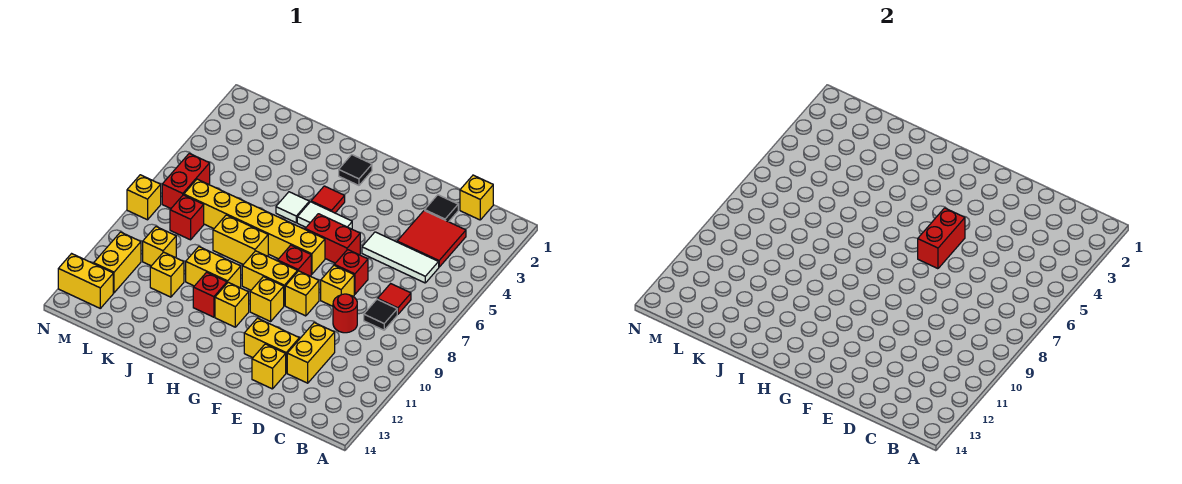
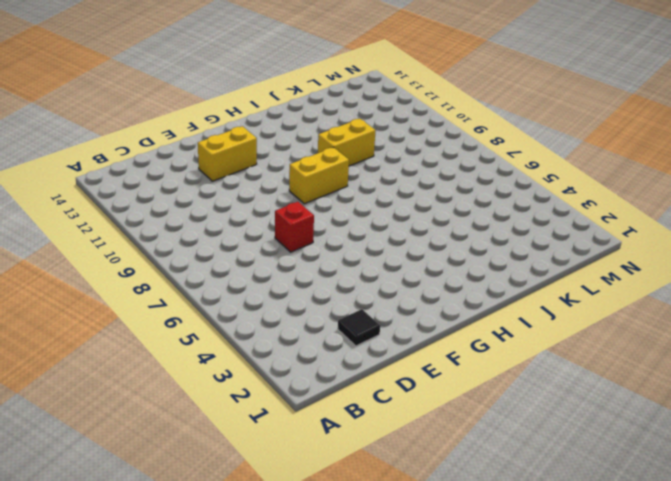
none -> yellow brick C1 level 1
none -> red tile C3:D4 level 1
none -> white tile C5:E5 level 1
none -> red tile C7 level 1

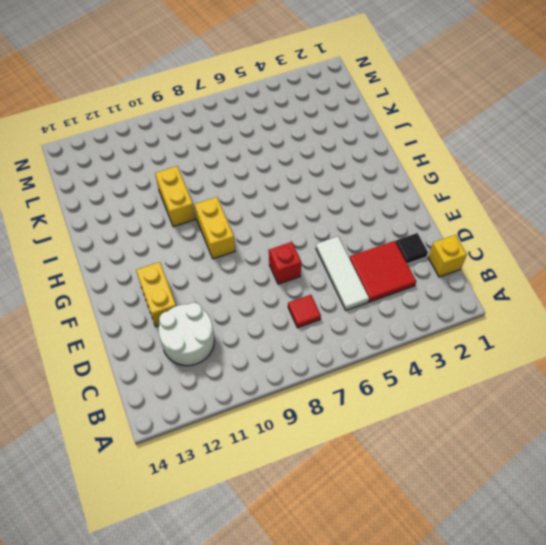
white round brick C11:D12 level 1 -> yellow brick D11:D12 level 1
none -> black tile C8 level 1
none -> red round brick D9 level 1
none -> yellow brick E8 level 1
none -> yellow brick E13 level 1

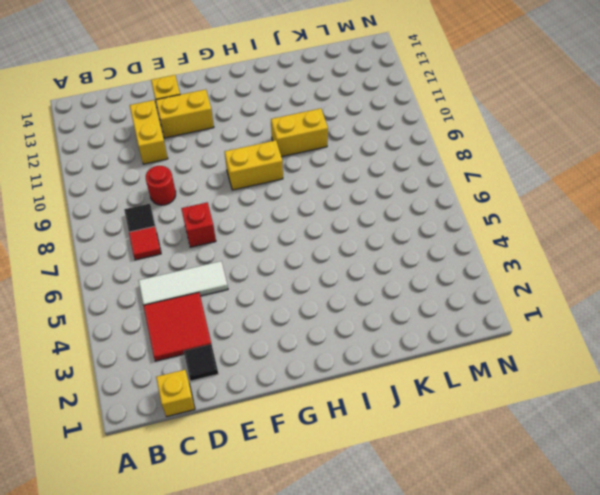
none -> yellow brick E8 level 1
none -> red brick F6:G6 level 1
none -> yellow brick F9 level 1
none -> white tile G5:H5 level 1

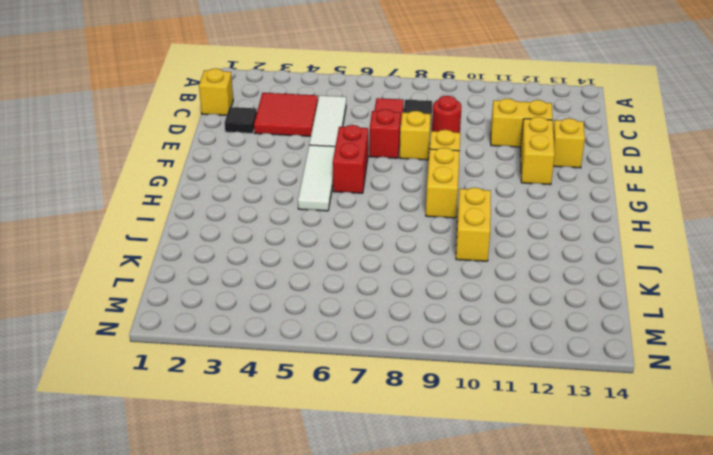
white tile F5:H5 level 1 -> white tile G5:H5 level 1
none -> yellow brick G7:L7 level 1
none -> red brick G8 level 1
none -> yellow brick G10 level 1
none -> black tile H2 level 1

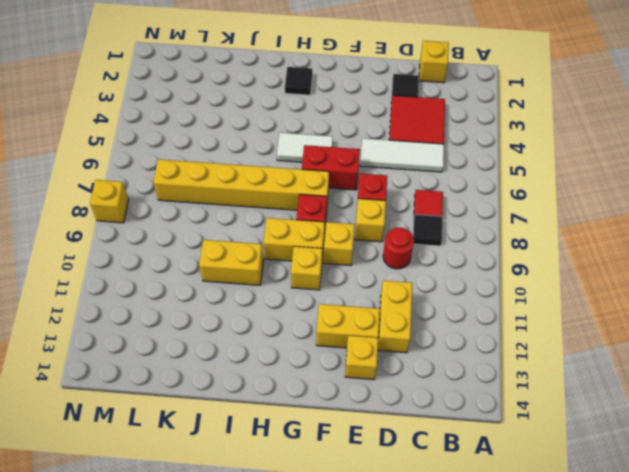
none -> red tile H4 level 1
none -> yellow brick H11 level 1
none -> white tile I5 level 1
none -> yellow brick I8:J8 level 1

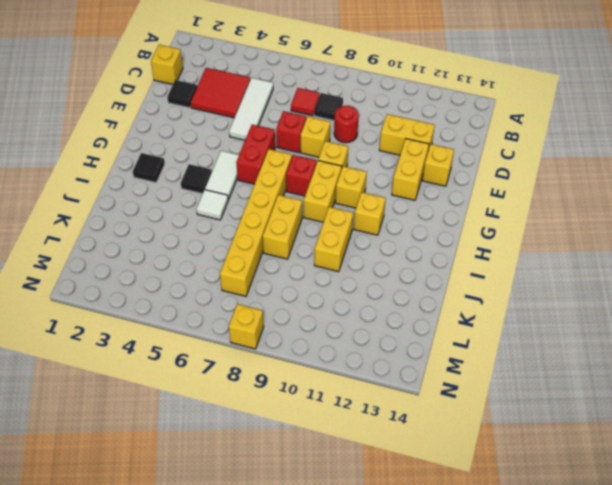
black tile H4 level 1 -> red tile H4 level 1
none -> red brick I11 level 1
none -> yellow brick K11 level 1
none -> red brick L8 level 1
none -> yellow brick L10 level 1

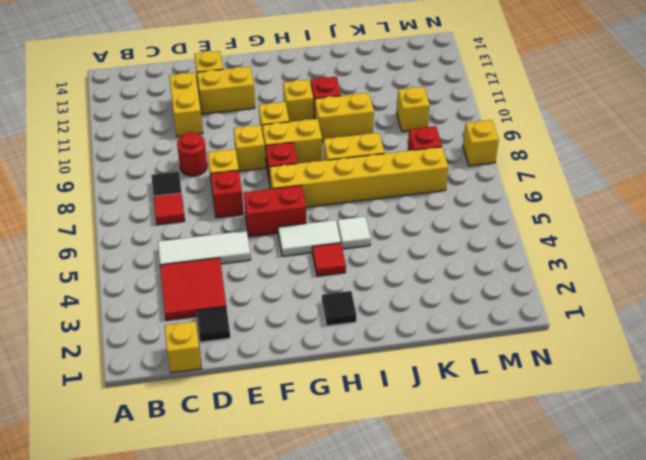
none -> yellow brick K11 level 1
none -> red brick M6:M7 level 1
none -> yellow brick M11:M12 level 1
none -> yellow brick M13:N13 level 1

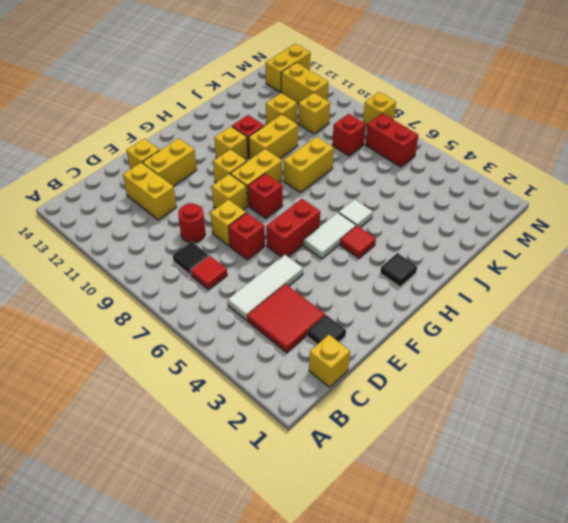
none -> yellow brick G7:L7 level 1
none -> red brick F5:F6 level 2

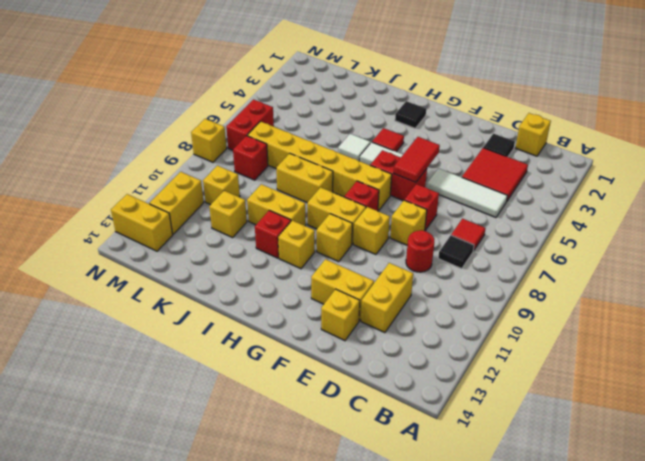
red tile F5:F6 level 2 -> red brick F5:F6 level 2

